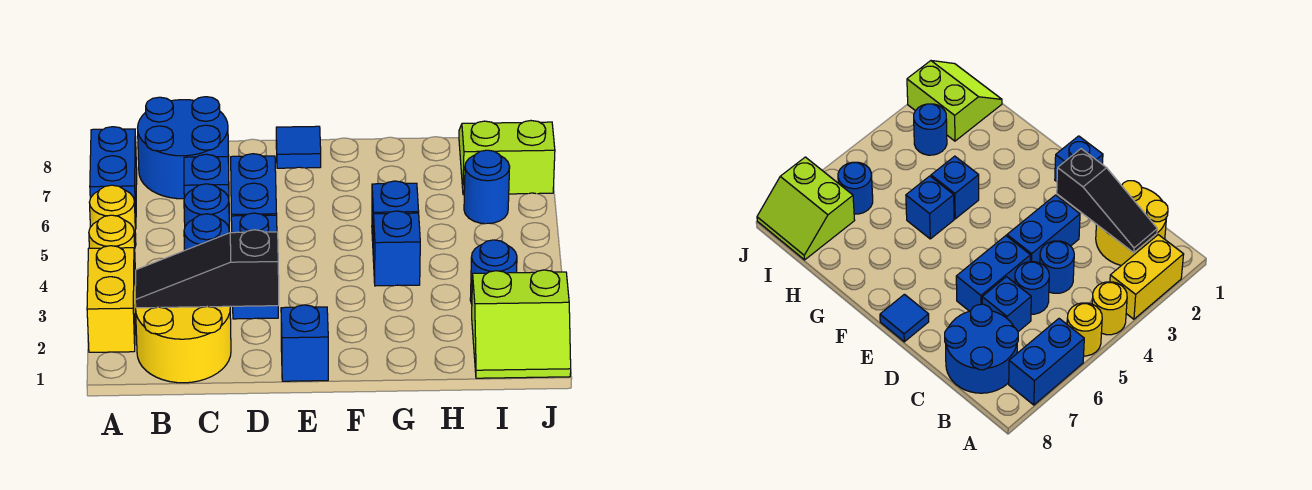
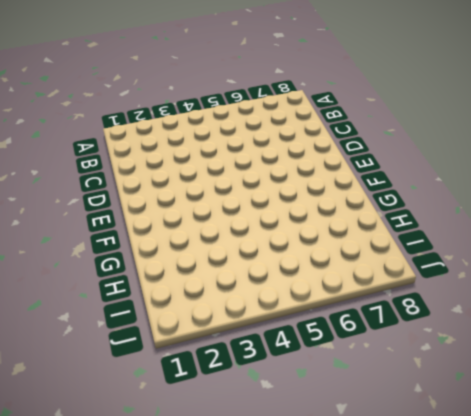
none -> yellow brick A2:A3 level 1
none -> yellow round brick A4 level 1
none -> yellow round brick A5 level 1

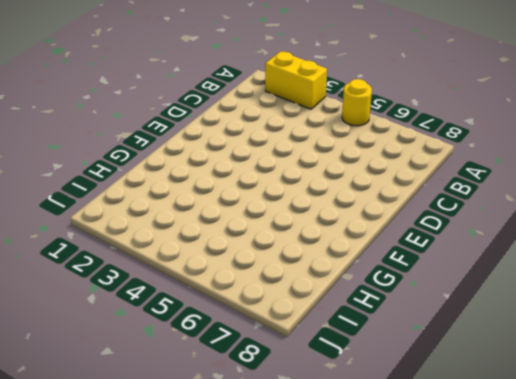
none -> yellow round brick A4 level 1
none -> blue brick A6:A7 level 1
none -> yellow round brick B1:C2 level 1

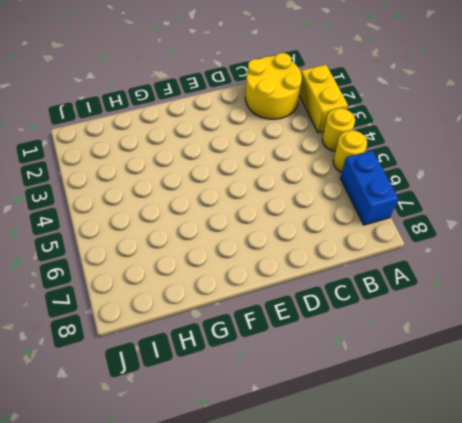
none -> blue round brick B7:C8 level 1
none -> blue round brick C4 level 1
none -> blue round brick C5 level 1

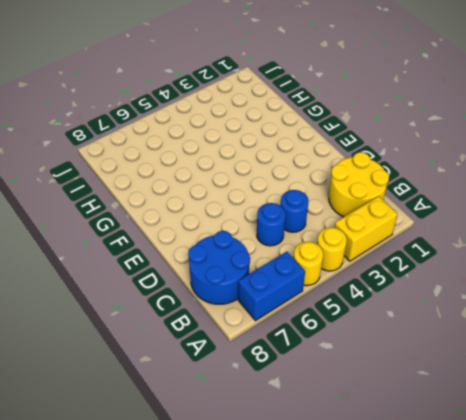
none -> blue brick C6 level 1
none -> blue brick D3:D4 level 1
none -> blue brick D5:D6 level 1

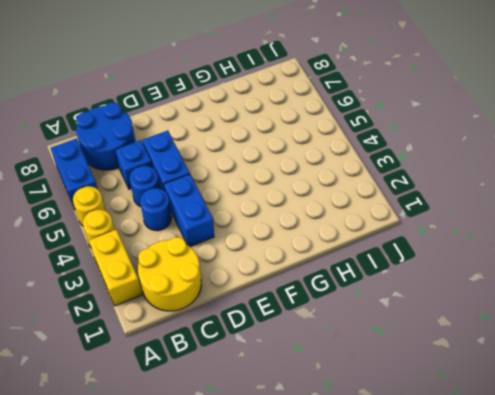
none -> blue brick E1 level 1
none -> blue tile E8 level 1
none -> blue brick G4 level 1

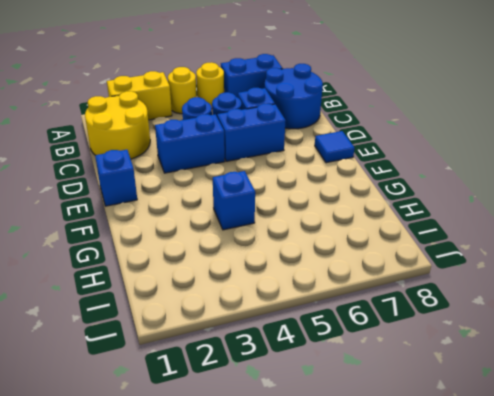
none -> blue brick G5 level 1
none -> lime slope I1:J2 level 1 top 2
none -> blue round brick I3 level 1

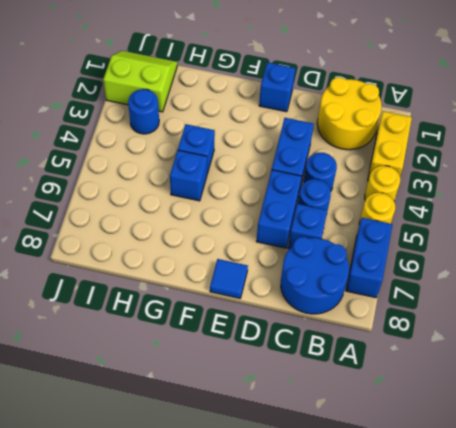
none -> blue round brick I6 level 1
none -> lime slope I7:J8 level 1 top 7
none -> black slope B2:D2 level 2 top D

